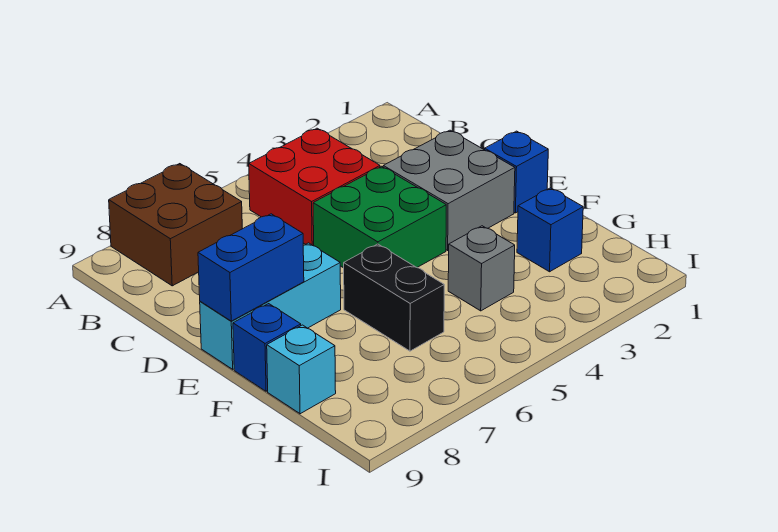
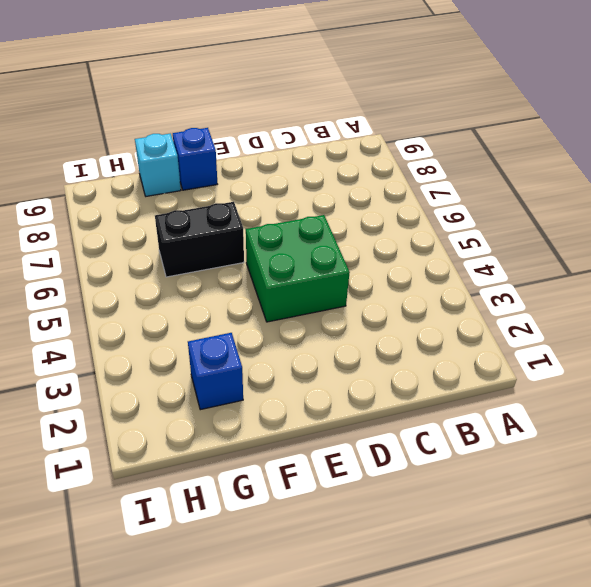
none -> brown brick A7:B8 level 1
none -> red brick B4:C5 level 1
none -> grey brick D2:E3 level 1

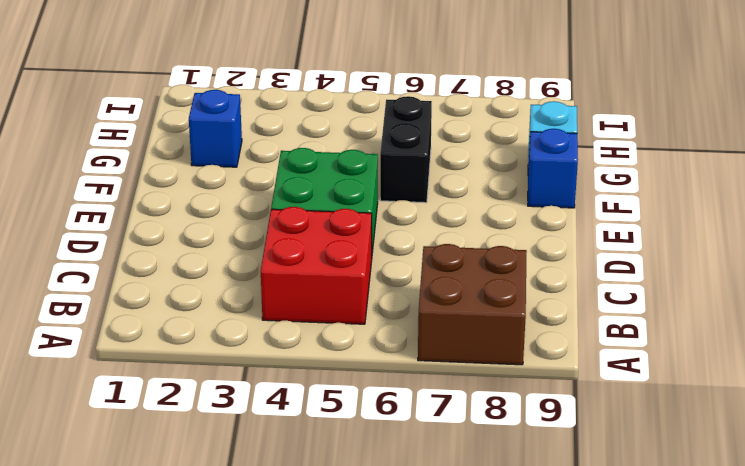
none -> grey brick D2:E3 level 1
none -> blue brick E1 level 1
none -> cyan brick E7:E9 level 1

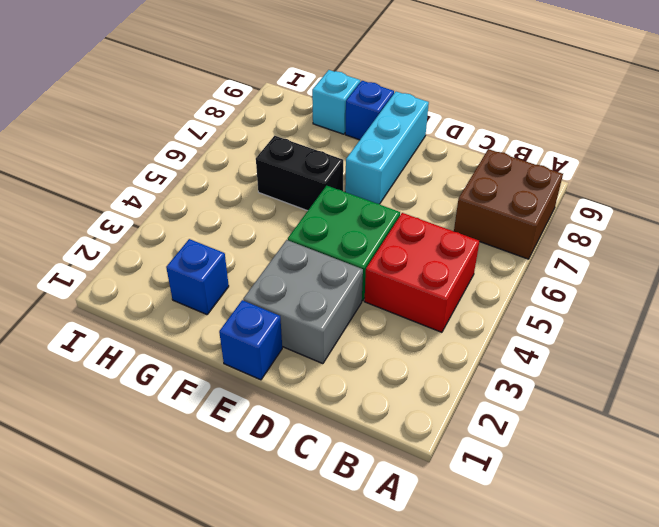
none -> grey brick G4 level 1
none -> blue brick E8:E9 level 2

